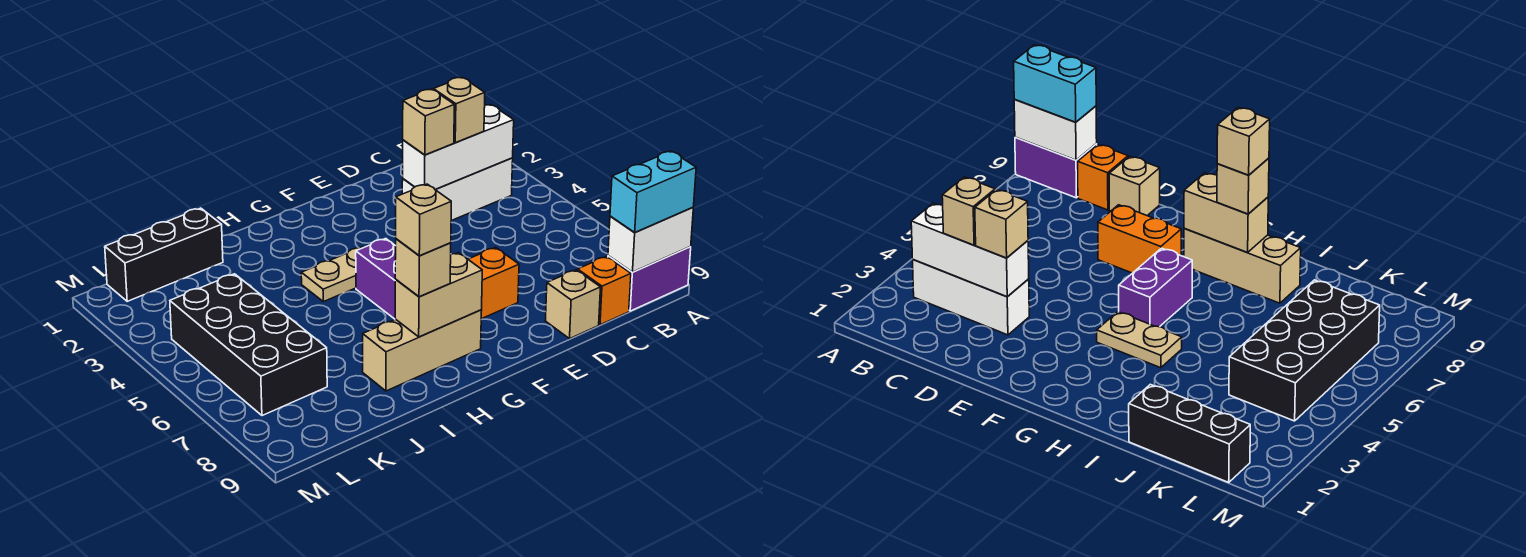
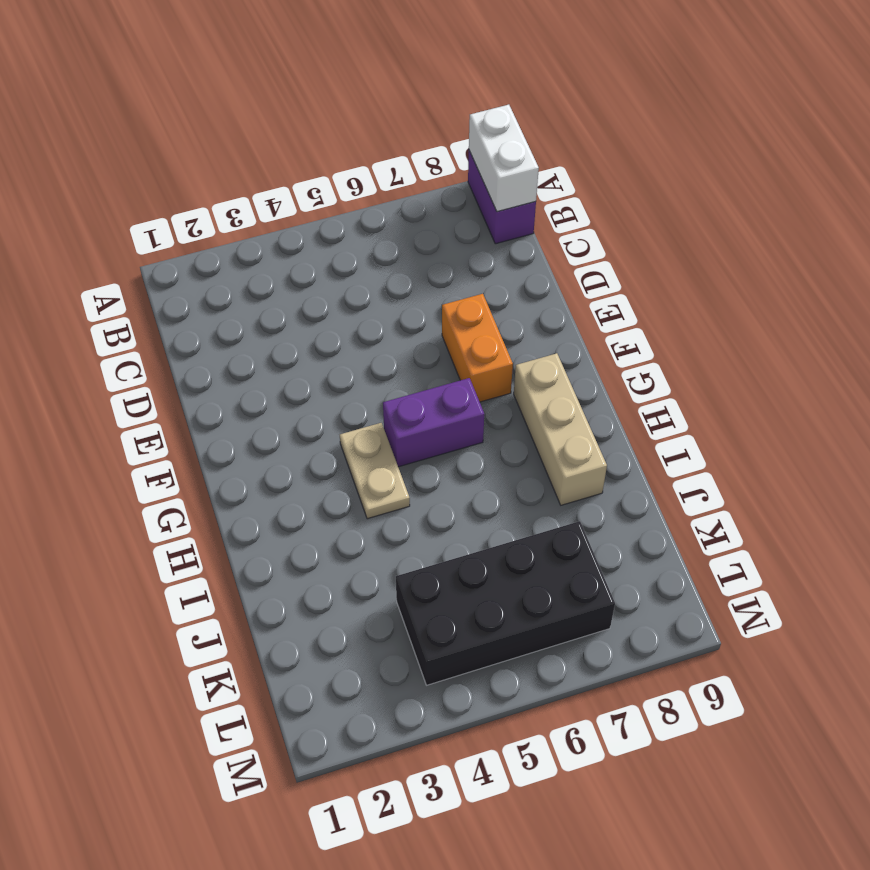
none -> white brick B3:D3 level 1
none -> orange brick C9 level 1
none -> tan brick D9 level 1

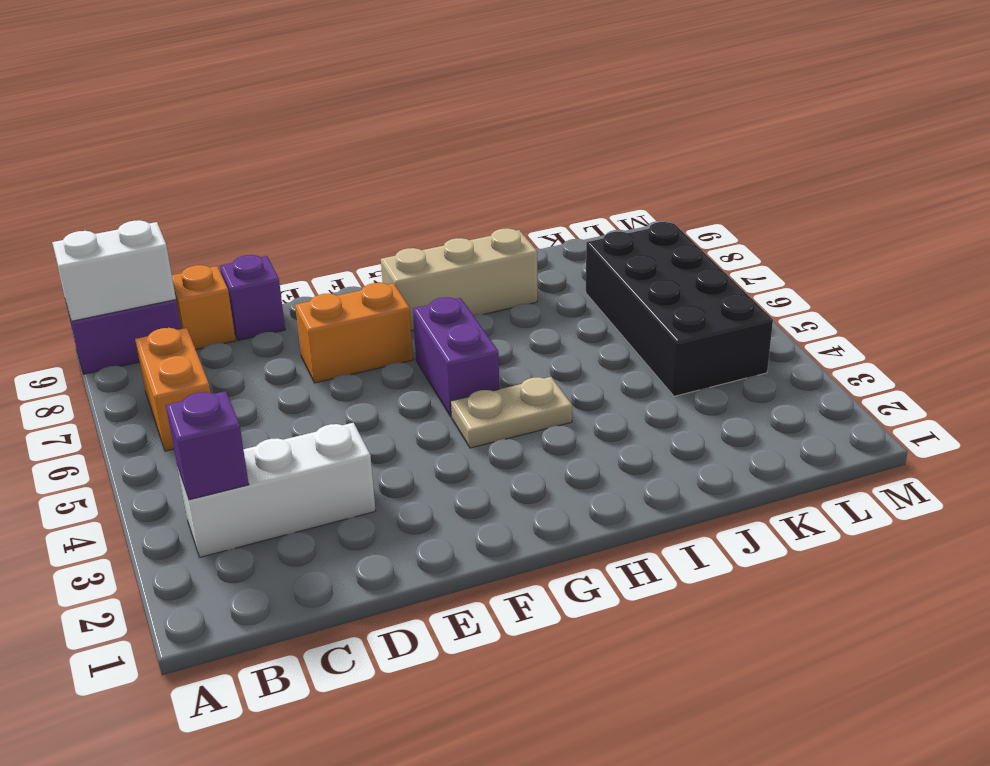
purple brick B3 level 2 -> white brick B3:D3 level 2
orange brick B6:B7 level 1 -> none
purple brick D9 level 1 -> tan brick D9 level 1
none -> black brick J1:L1 level 1
none -> tan brick G8:H8 level 2
none -> cyan brick A9:B9 level 3

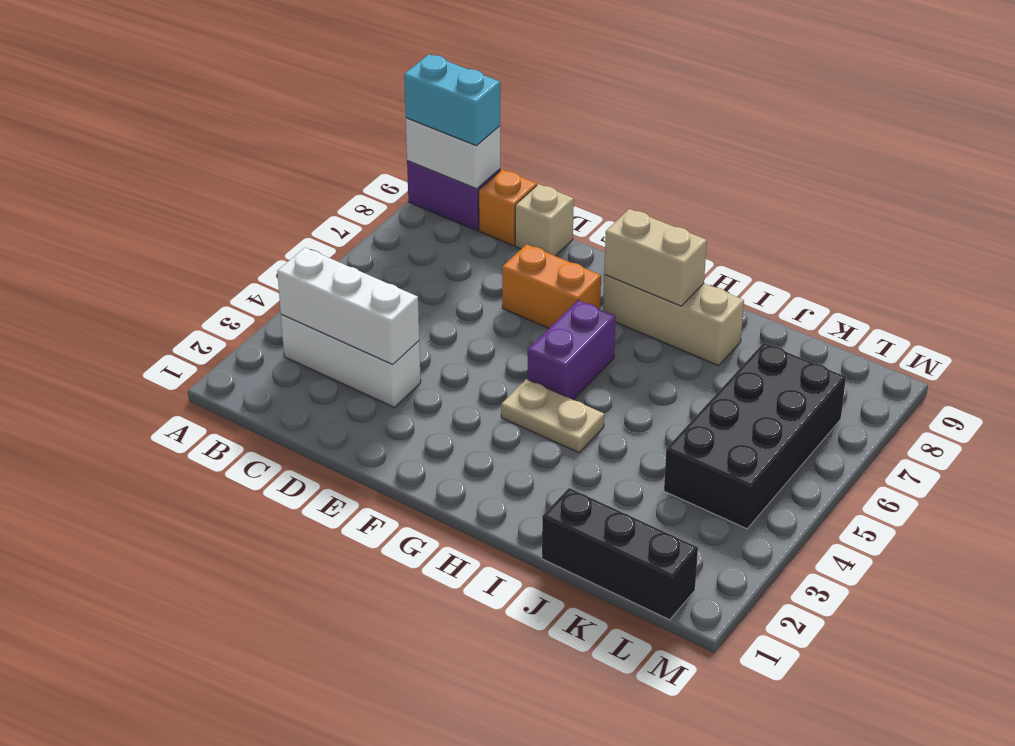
none -> tan brick C3 level 3
none -> tan brick D3 level 3
none -> tan brick H8 level 3

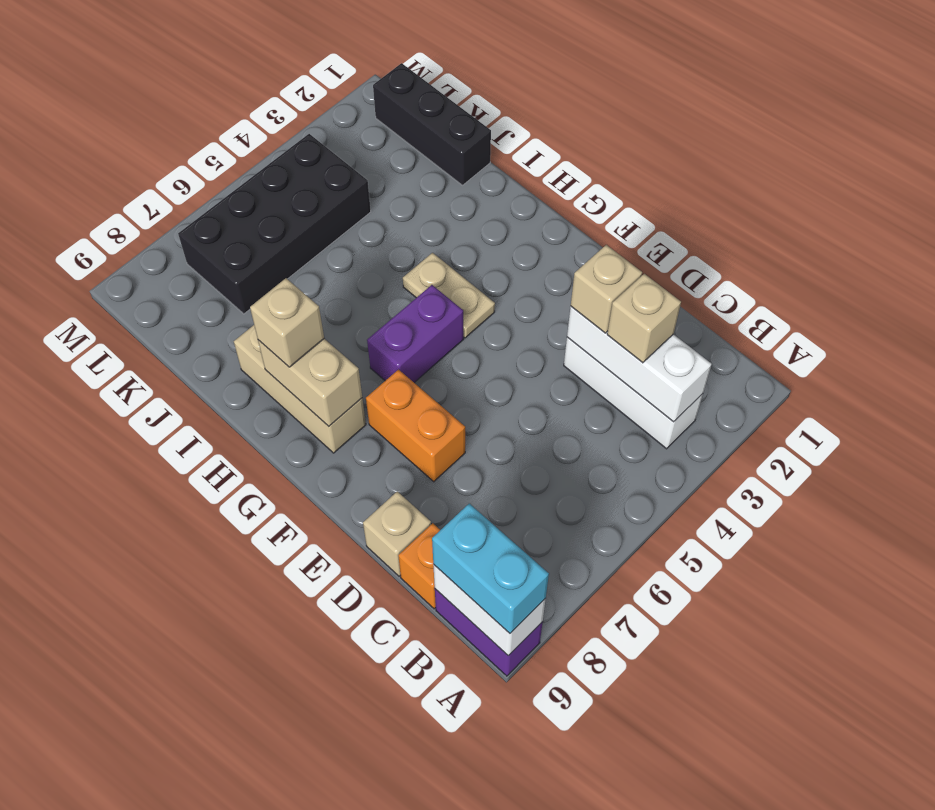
none -> tan brick H8 level 4

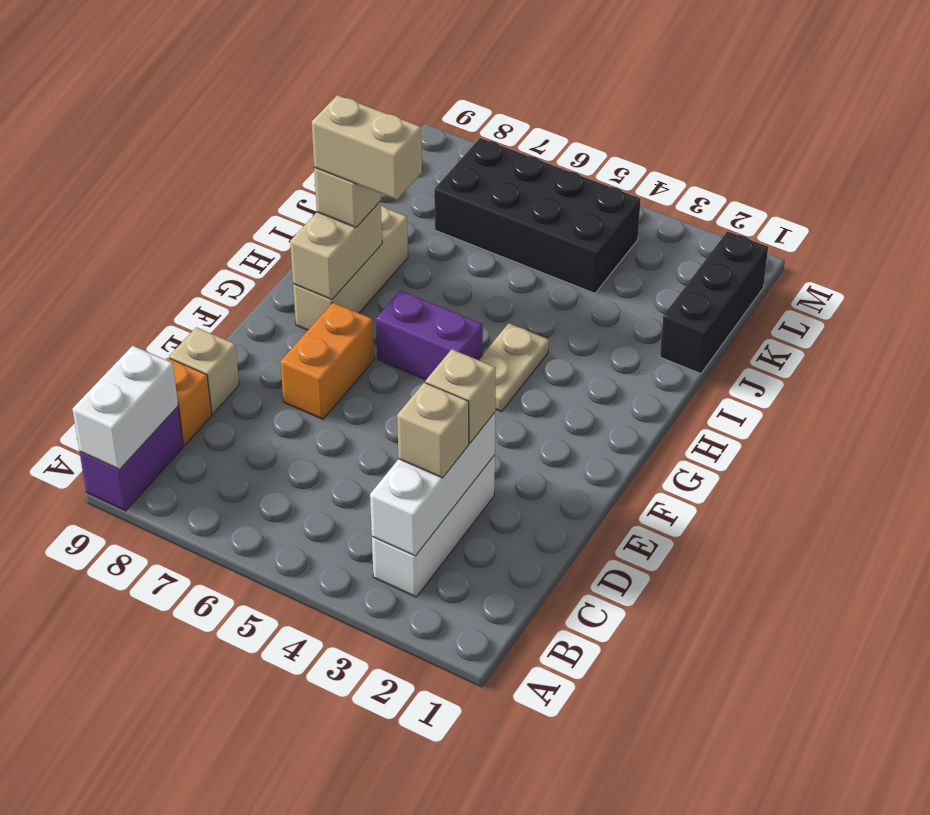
tan brick H7:H8 level 4 -> tan brick H8 level 4
none -> cyan brick A9:B9 level 3

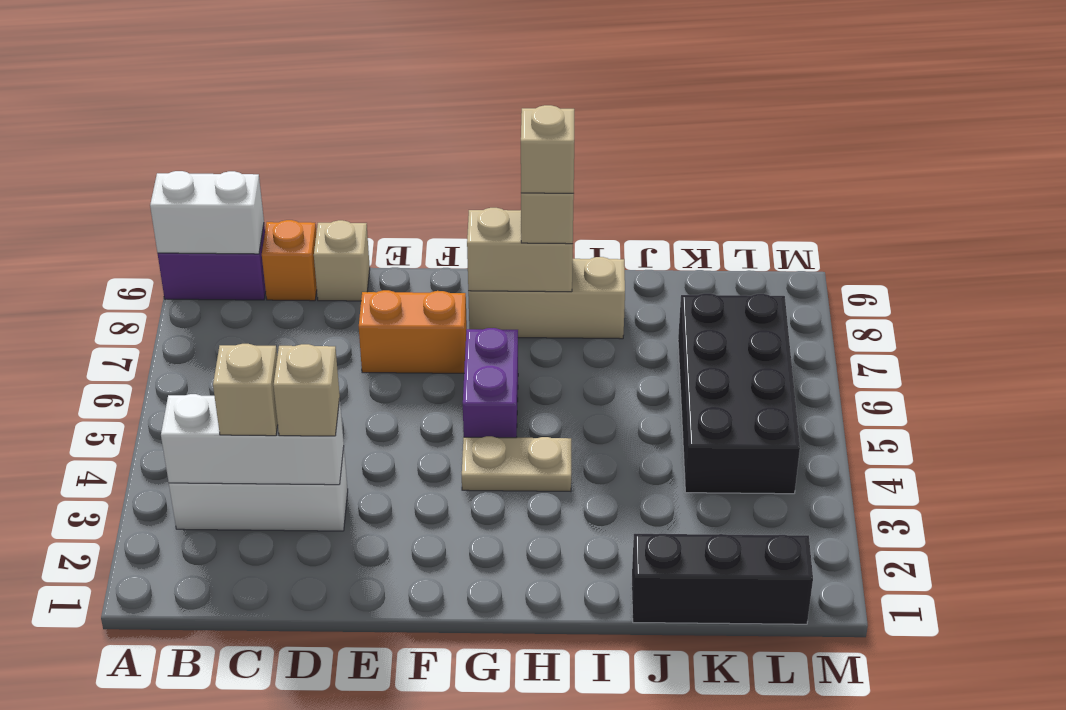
none -> cyan brick A9:B9 level 3

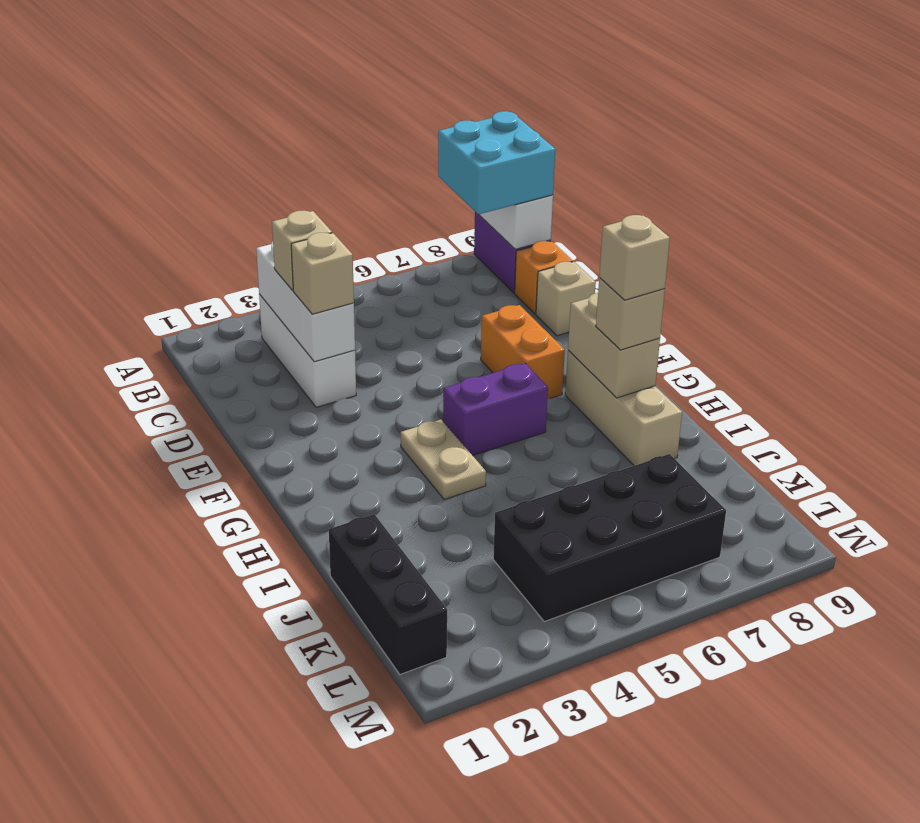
cyan brick A8:B9 level 3 -> cyan brick A9:B9 level 3

